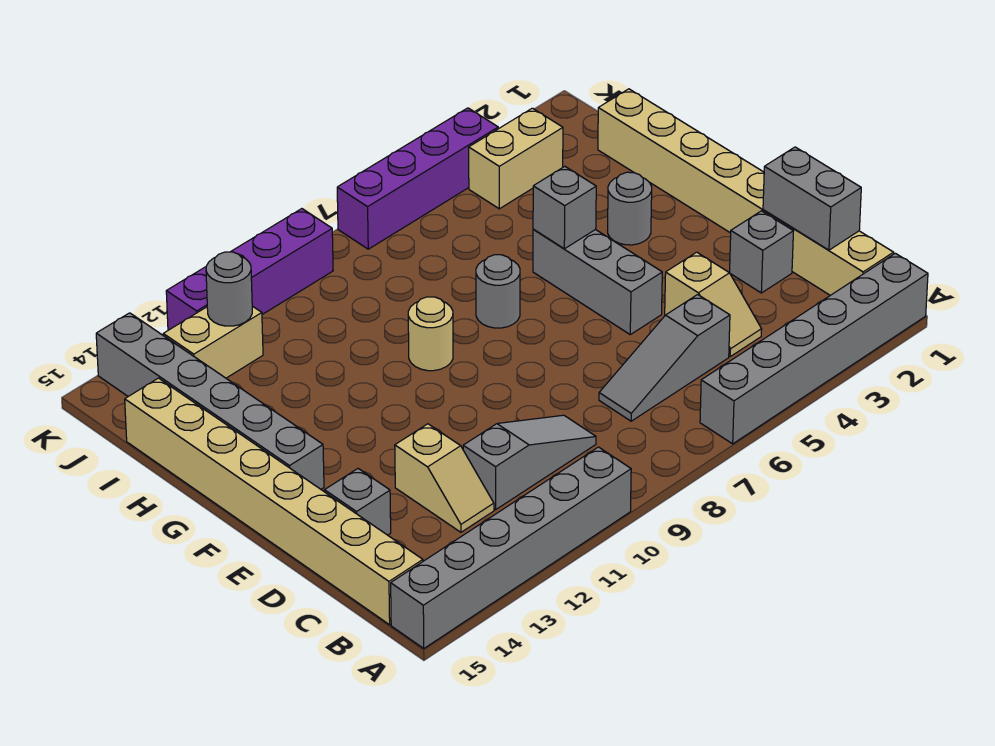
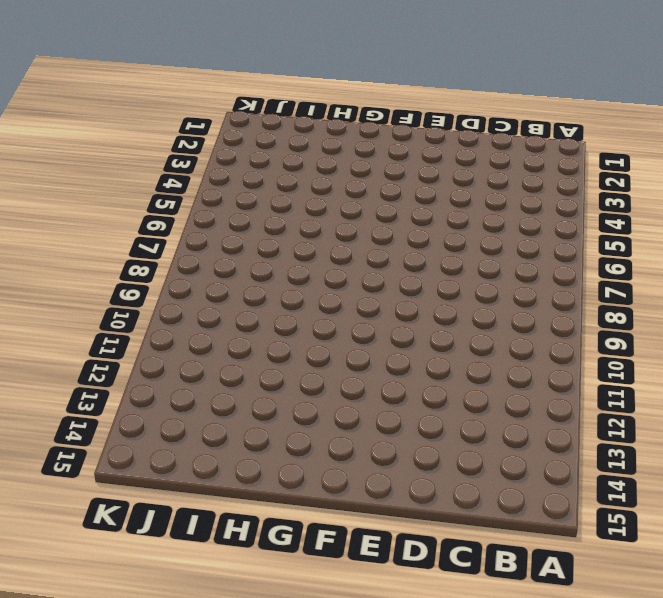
none -> grey brick A1:A6 level 1
none -> grey brick A10:A15 level 1
none -> tan brick B1:I1 level 1

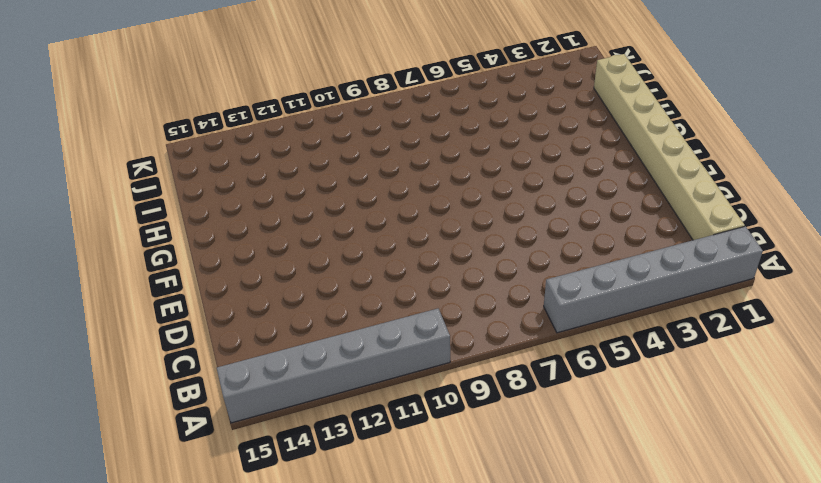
none -> tan brick B15:I15 level 1
none -> tan slope C4:D4 level 1 top D
none -> grey slope C5:C7 level 1 top 5

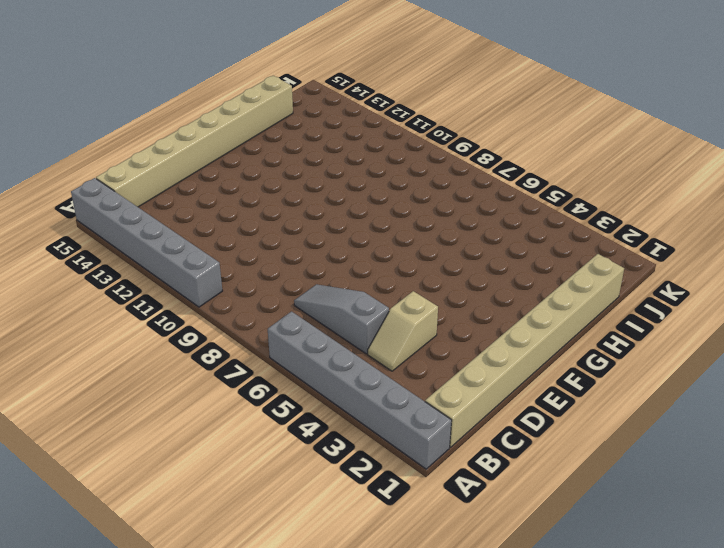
none -> grey slope C9:C11 level 1 top 11
none -> tan slope C12:D12 level 1 top D
none -> grey brick D2 level 1

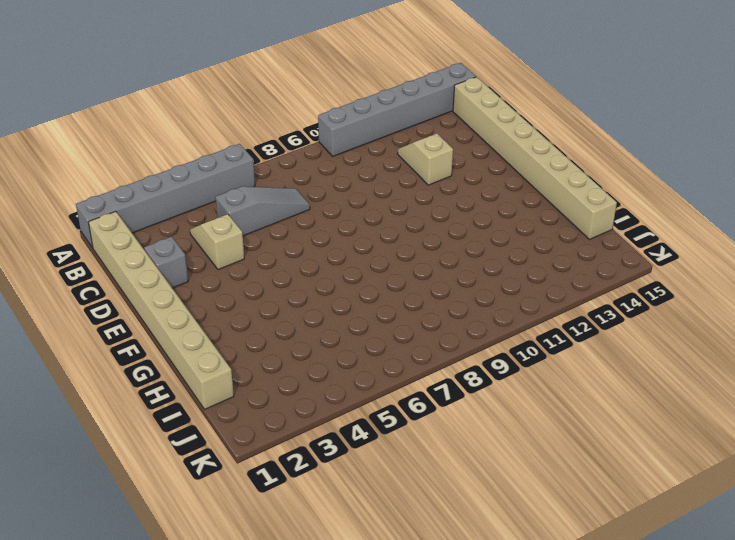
none -> grey slope C9:C11 level 1 top 11
none -> grey brick D14 level 1
none -> grey brick E5:G5 level 1

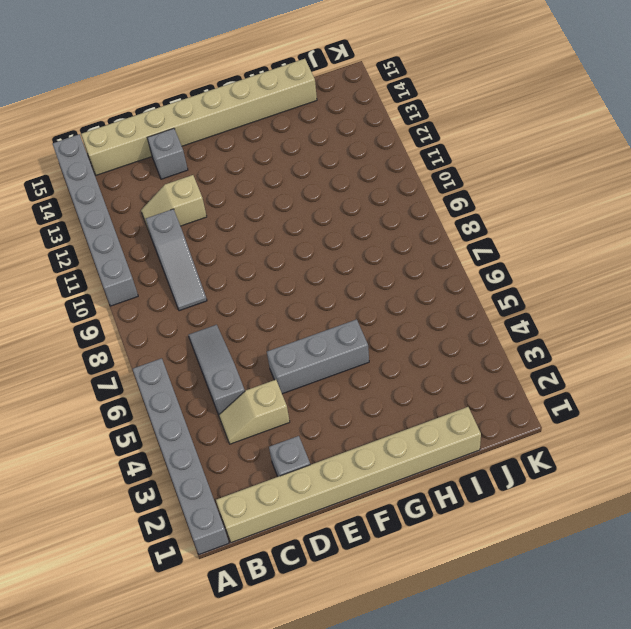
none -> grey brick F14:K14 level 1
none -> grey round brick G3 level 1
none -> grey round brick G7 level 1

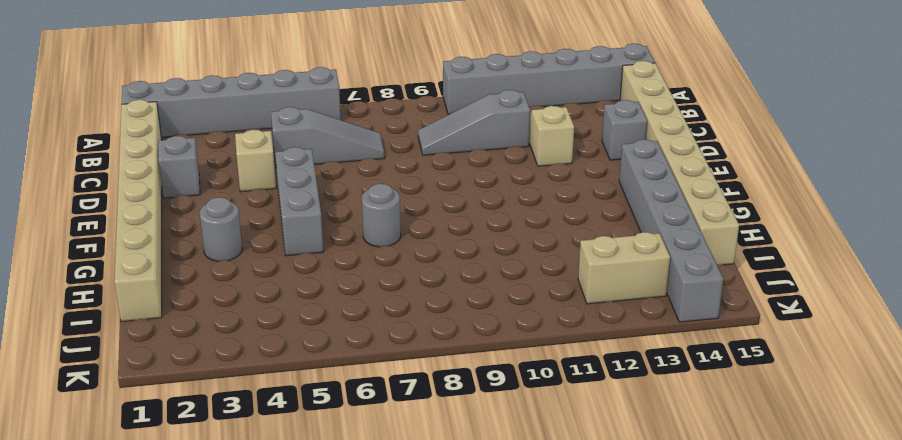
none -> tan round brick G9 level 1
none -> tan brick J3:J4 level 1
none -> purple brick K4:K7 level 1

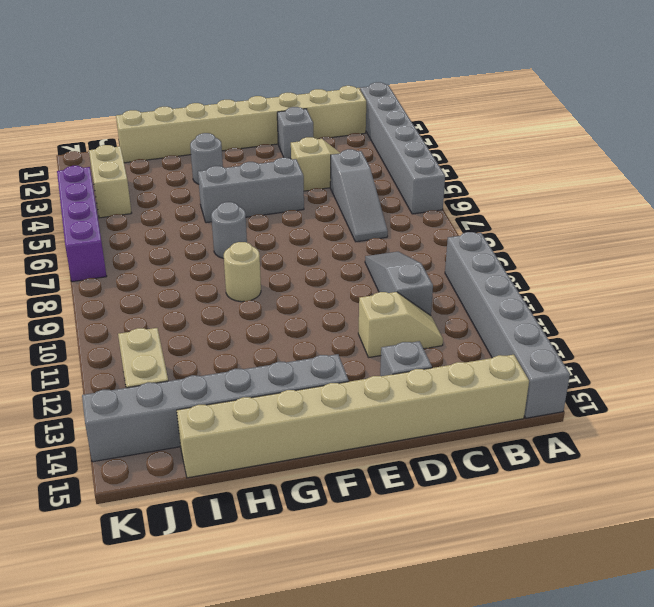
none -> purple brick K9:K12 level 1
none -> grey brick C1:D1 level 2
none -> grey brick G5 level 2

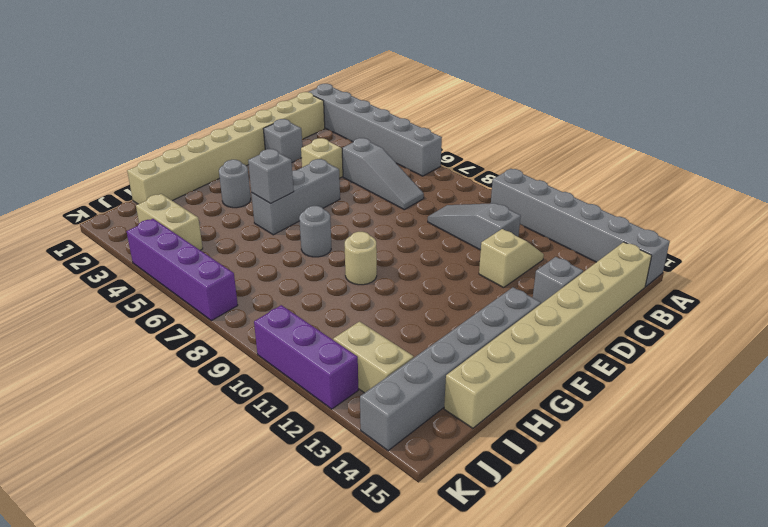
purple brick K10:K12 level 1 -> purple brick K9:K12 level 1
none -> grey brick C1:D1 level 2
none -> grey round brick J12 level 2

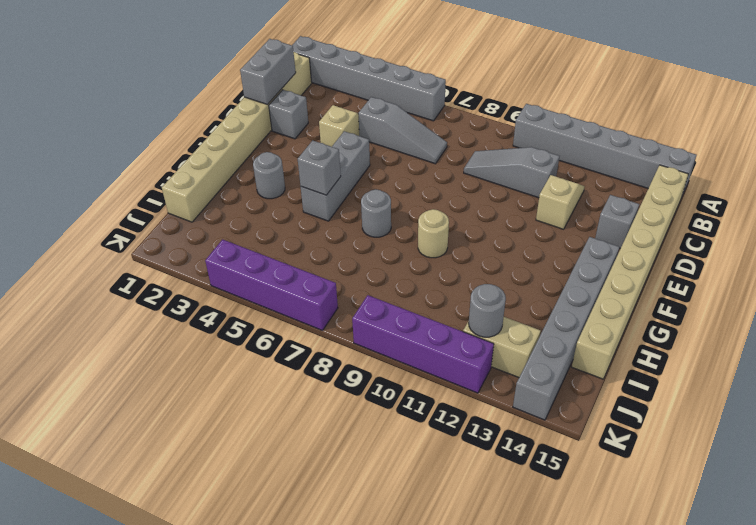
none -> tan brick J3:J4 level 1

